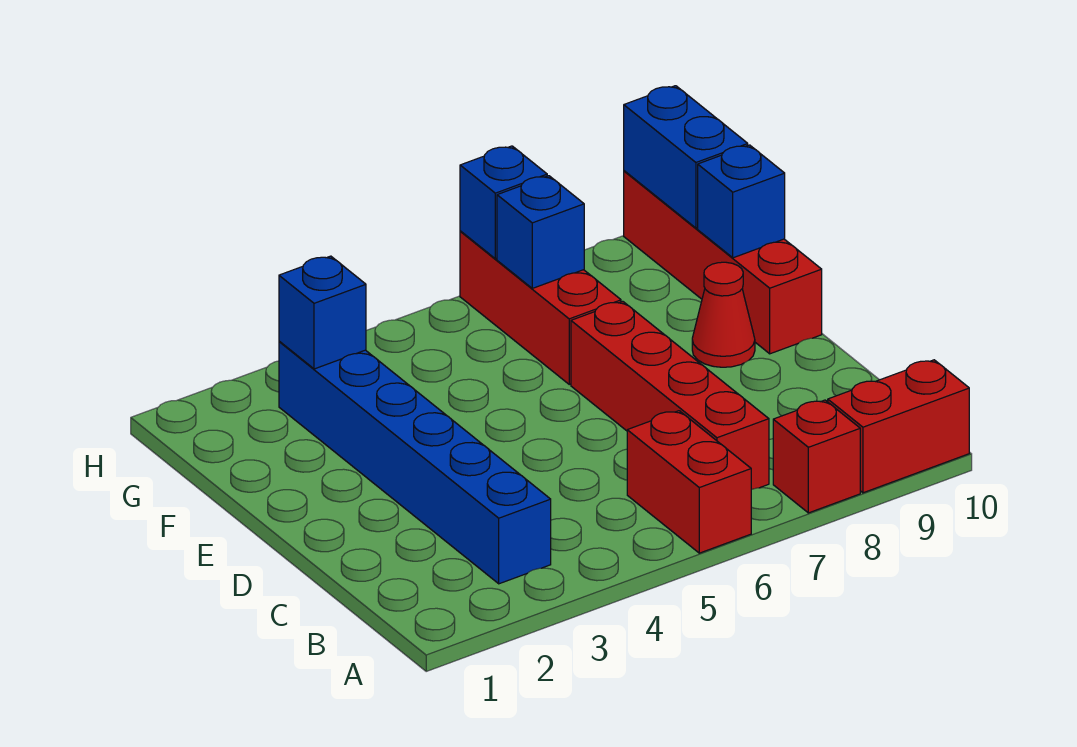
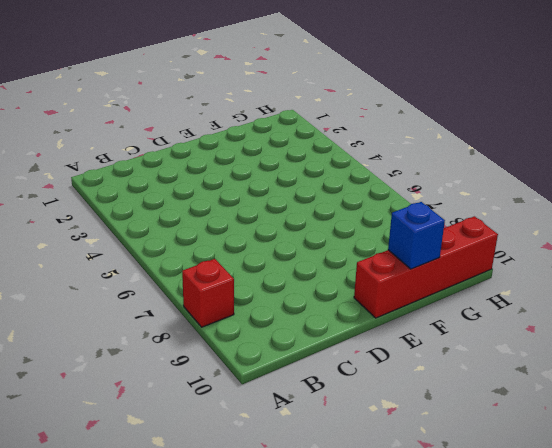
none -> red brick A6:B6 level 1
none -> red brick A9:A10 level 1
none -> blue brick B3:G3 level 1

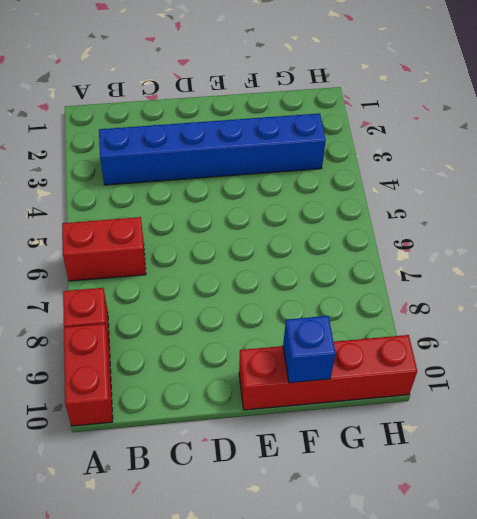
none -> red brick B7:E7 level 1
none -> red cone E9 level 1
none -> red brick F7:H7 level 1

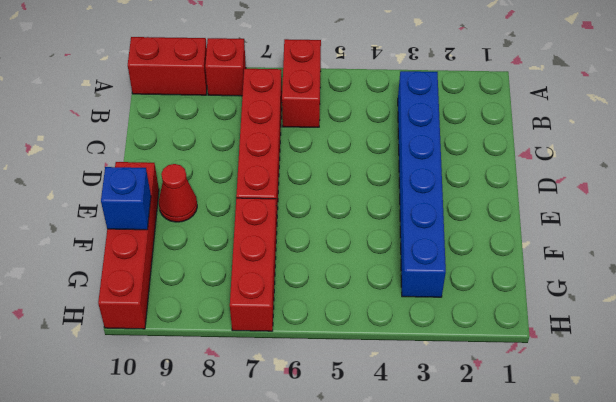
none -> blue brick G3 level 2
none -> blue brick G7 level 2
none -> blue brick G10:H10 level 2

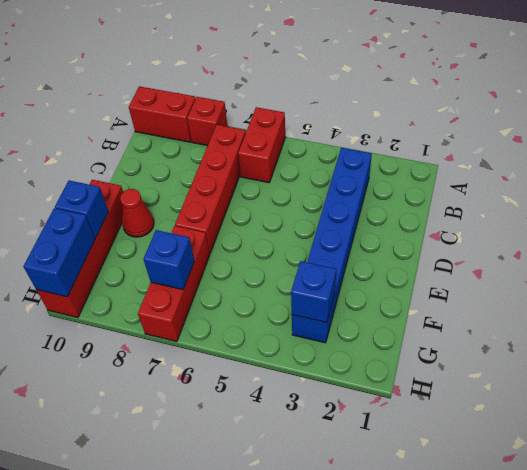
none -> blue brick H7 level 2

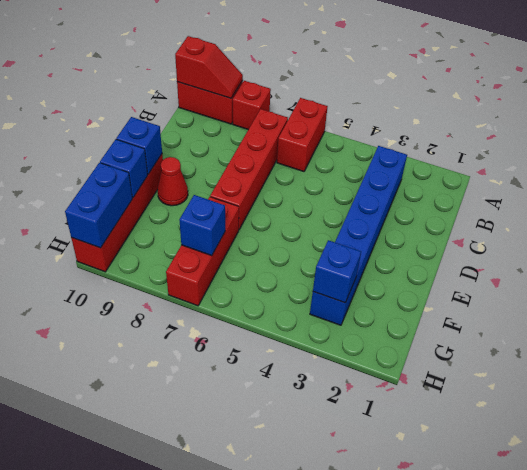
red slope A9:A10 level 2 top 10 -> none
blue brick E10 level 2 -> blue brick H7 level 2

